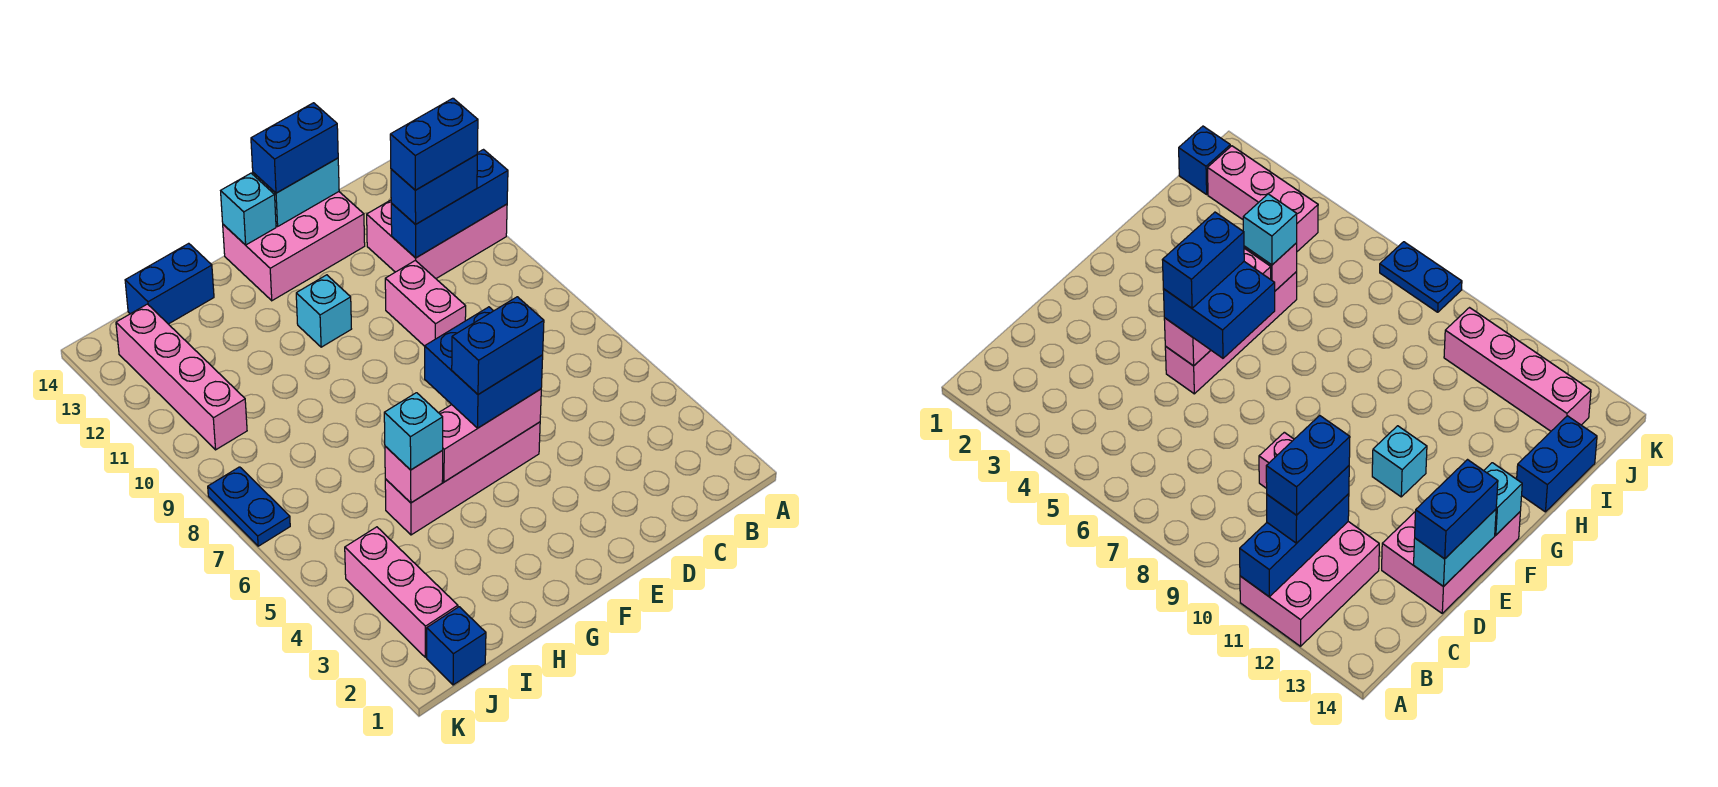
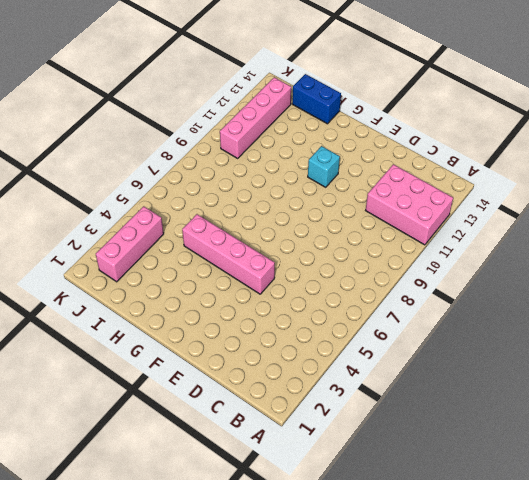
none -> pink brick D9:D10 level 1
none -> pink brick D13:F14 level 1
none -> blue brick J1 level 1

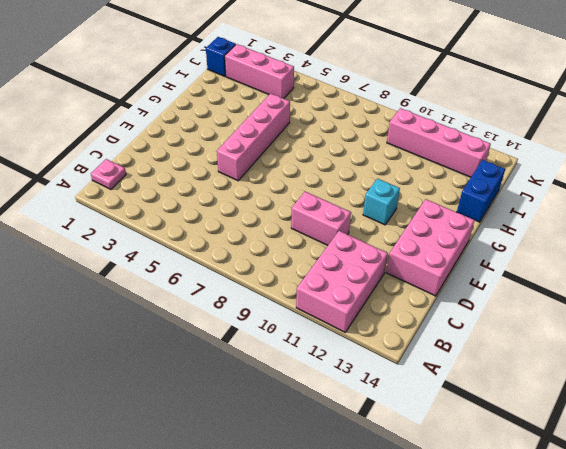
pink plate B1 level 1 -> none
none -> blue plate K7:K8 level 1
none -> blue brick A11:C11 level 2
none -> cyan brick D14:E14 level 2

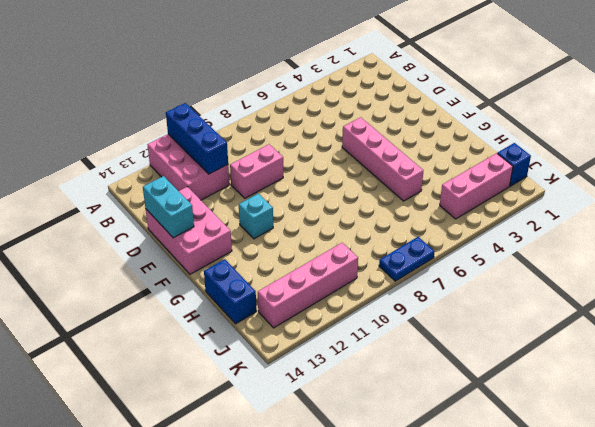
none -> pink brick E5:G5 level 2
none -> cyan brick F14 level 2
none -> pink brick H5 level 2

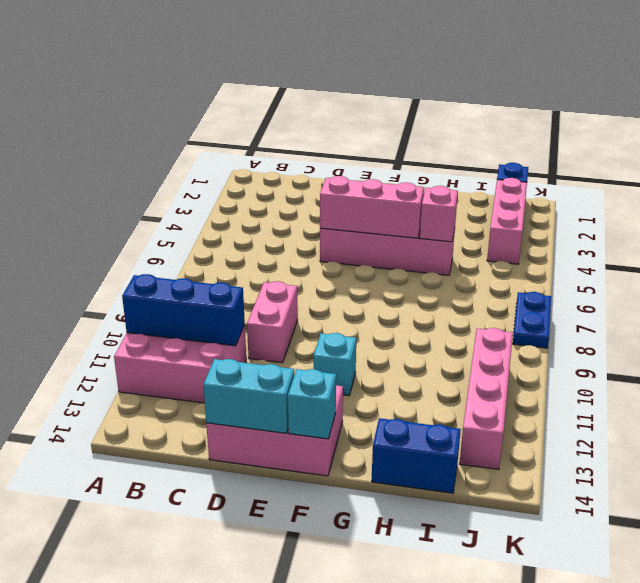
none -> blue brick B11:C11 level 3
none -> blue brick D14:E14 level 3
none -> blue brick E5:F6 level 3

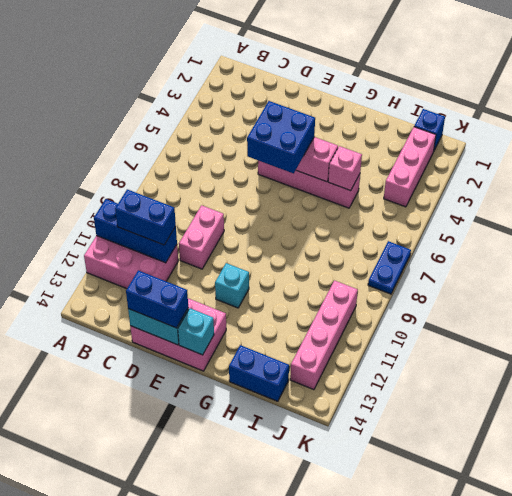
none -> cyan brick H5 level 3
none -> blue brick B11:C11 level 4
none -> blue brick E5:F5 level 4

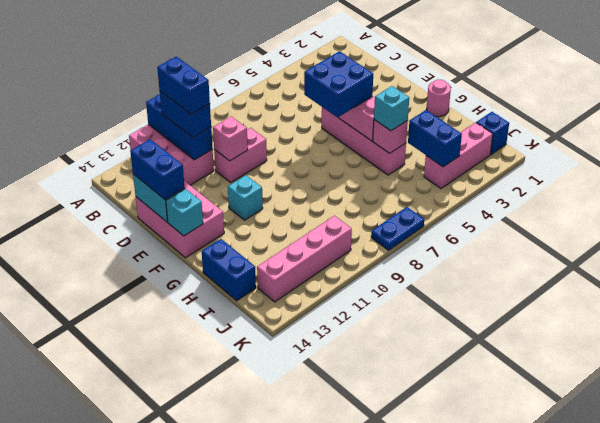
pink brick D10 level 2 -> none
pink round brick G1 level 1 -> none
blue brick I4:J4 level 2 -> blue brick E5:F5 level 4

